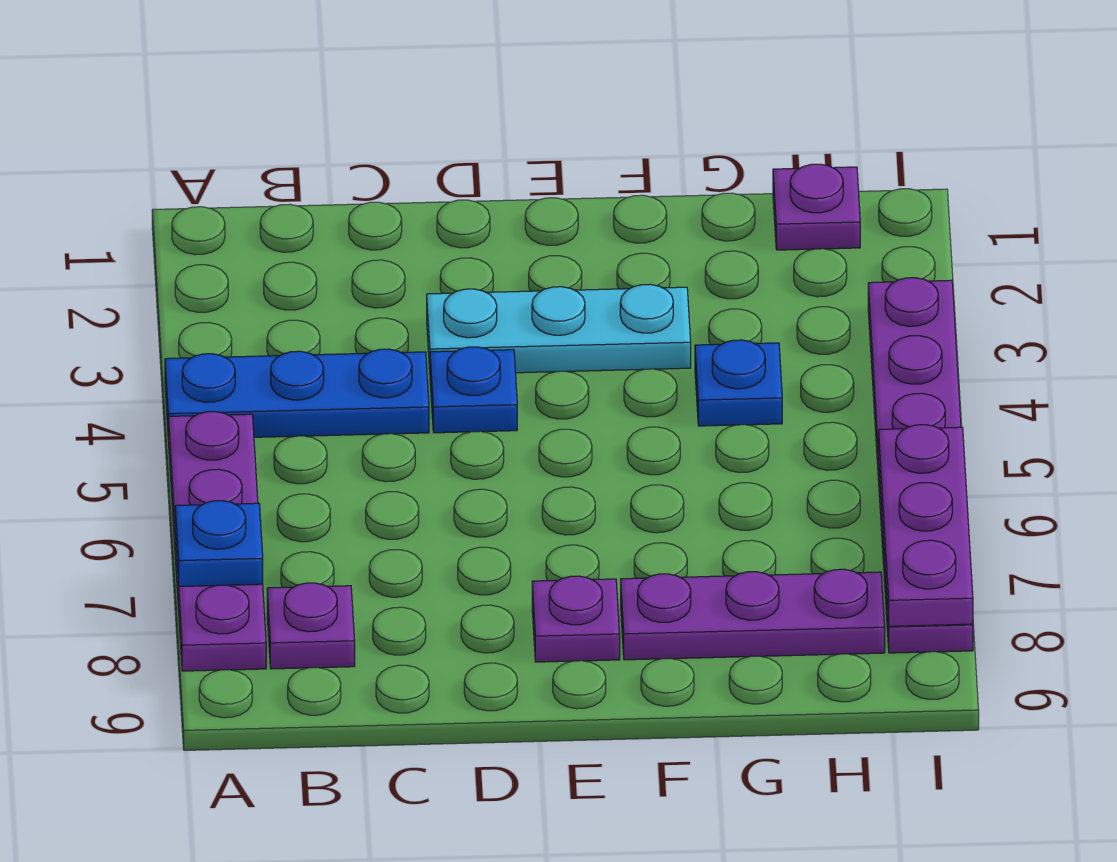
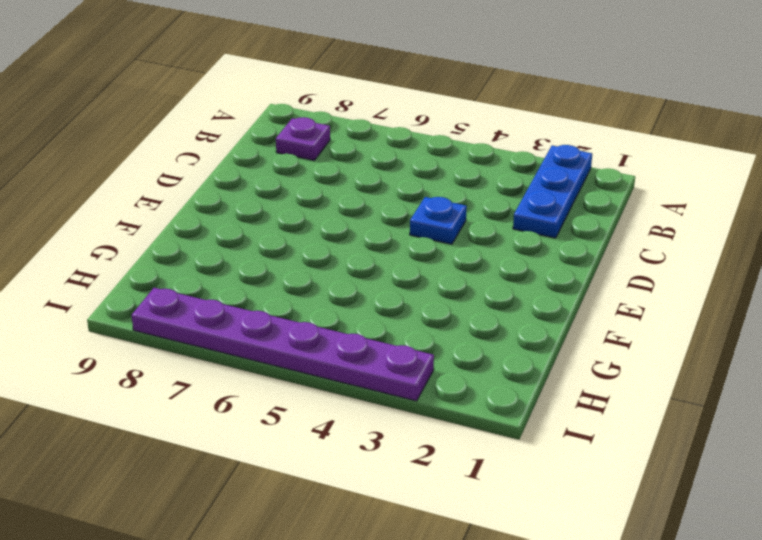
blue plate A2:C2 level 1 -> blue plate A4:C4 level 1
none -> purple plate A5:A8 level 1
none -> cyan plate D3:F3 level 1
none -> purple plate E8 level 1

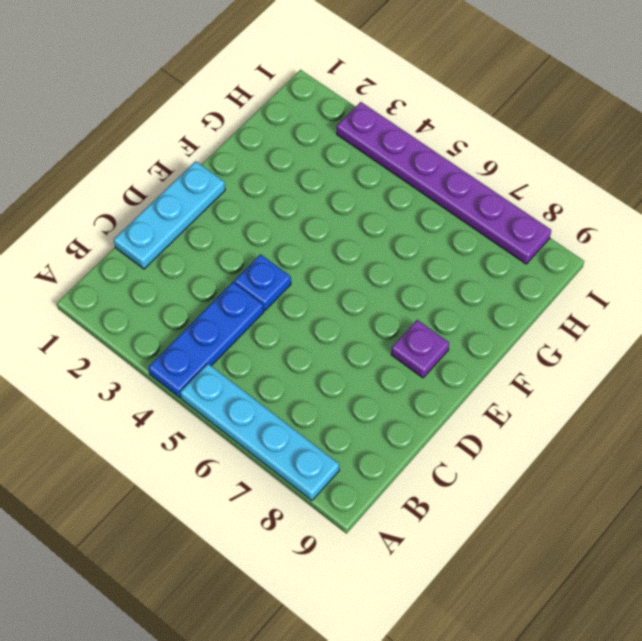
cyan plate A5:A8 level 1 -> purple plate A5:A8 level 1
cyan plate C1:E1 level 1 -> cyan plate D3:F3 level 1
none -> purple plate B8 level 1
none -> purple plate F8:H8 level 1
none -> blue plate G4 level 1

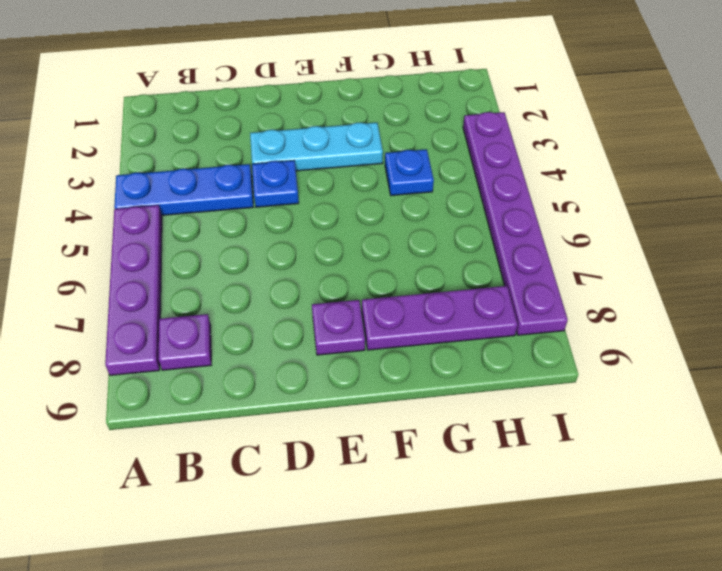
none -> purple plate H1 level 1
none -> blue plate A7 level 2
none -> purple plate I6:I8 level 2

